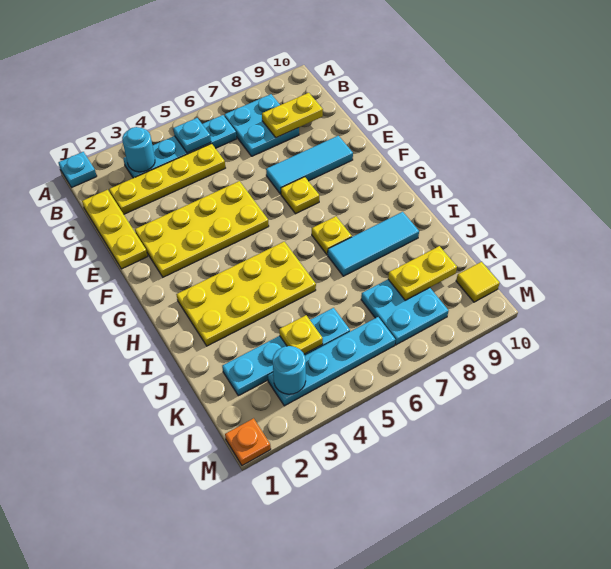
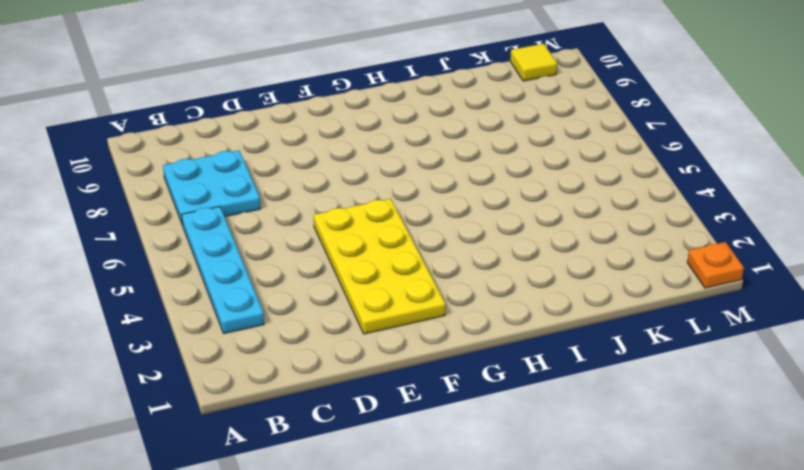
none -> cyan plate A1 level 1
none -> yellow plate C1:E1 level 1
none -> yellow plate C2:C5 level 1

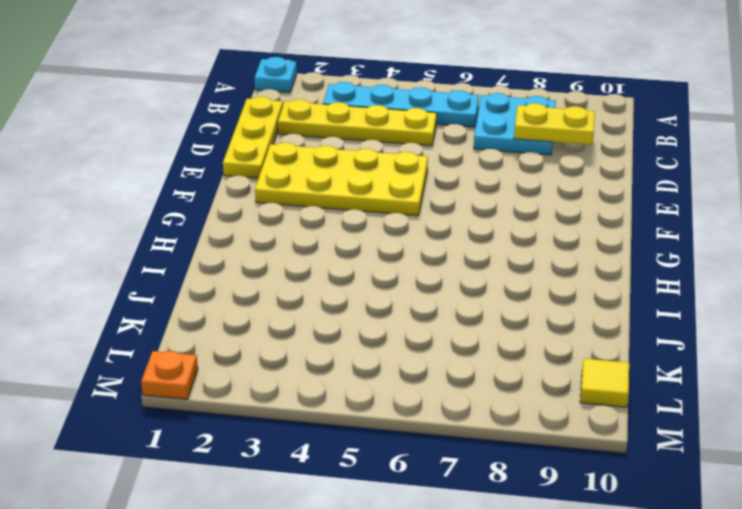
none -> cyan tile E7:E9 level 1
none -> yellow plate F7 level 1
none -> yellow plate H2:I5 level 1

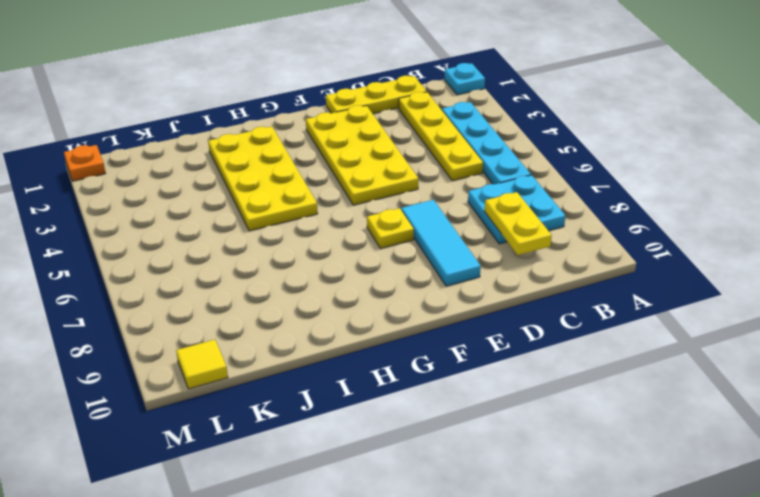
none -> yellow plate H7 level 1
none -> cyan tile I7:I9 level 1
none -> cyan plate K2:K5 level 1

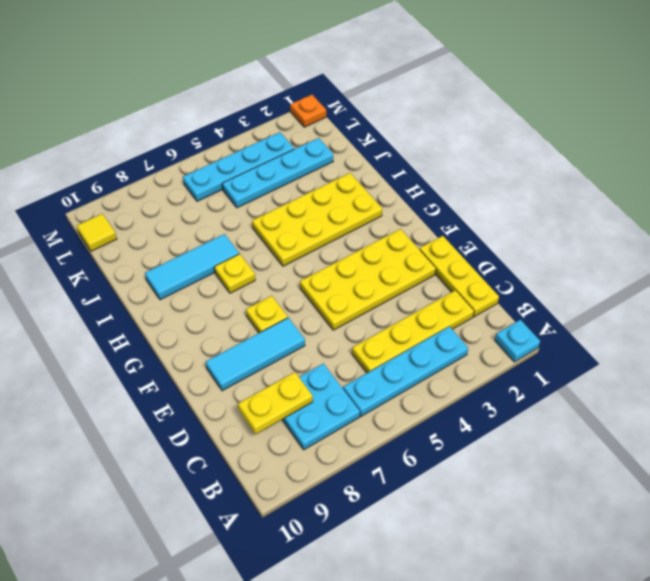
none -> cyan plate K7:L8 level 1
none -> cyan round brick B3 level 2
none -> cyan plate B5 level 2

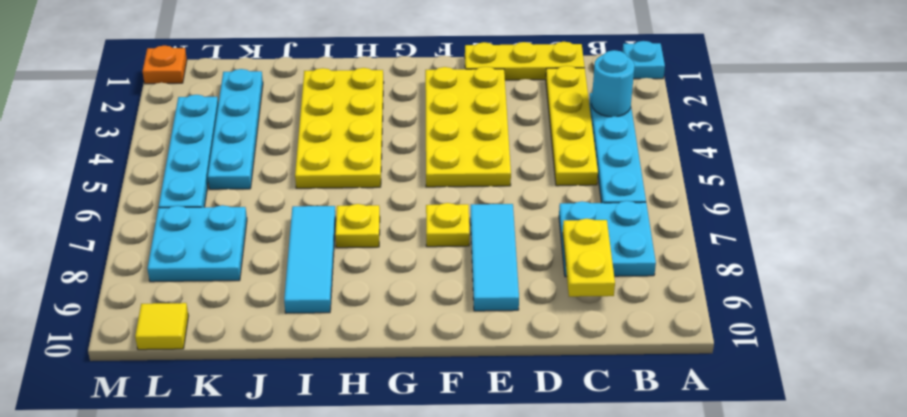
none -> cyan plate B5 level 2
none -> yellow plate K4 level 2
none -> yellow plate K8:K9 level 2

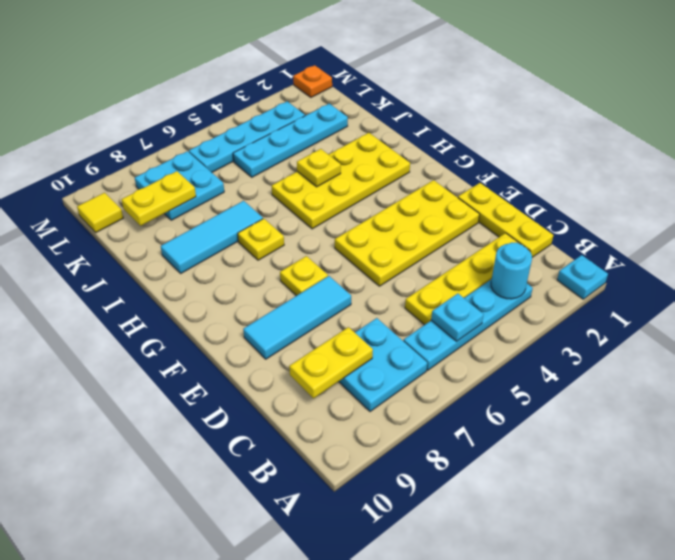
yellow plate I4 level 2 -> yellow plate K4 level 2
none -> cyan round brick L3 level 2

